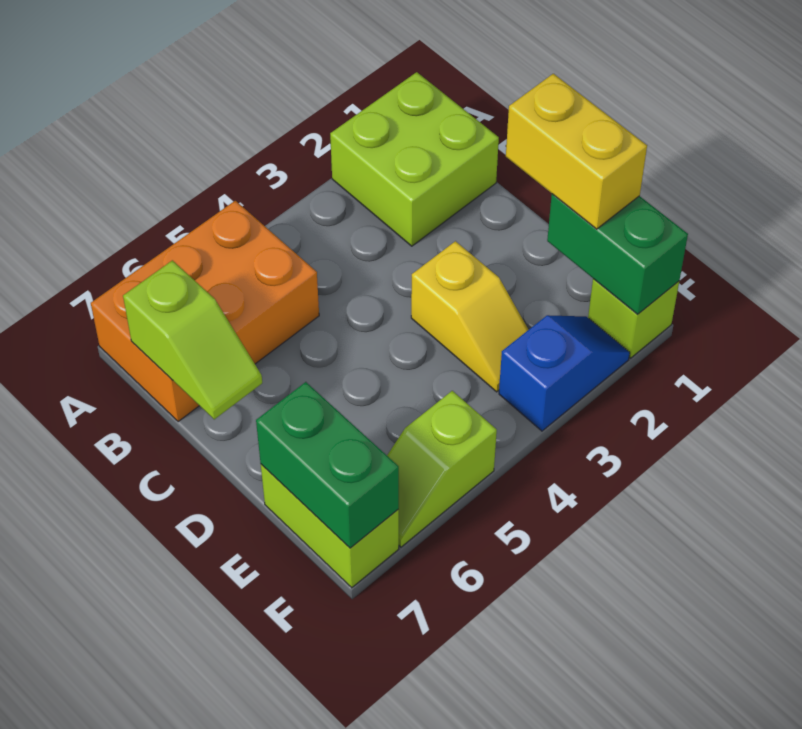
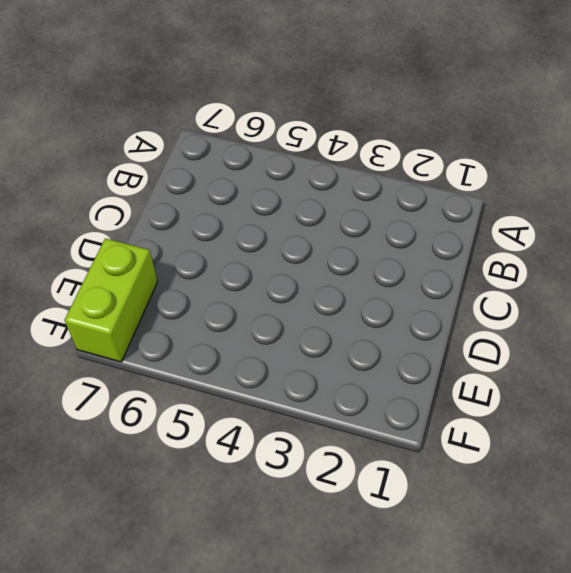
none -> lime brick A1:B2 level 1
none -> orange brick A5:B7 level 1

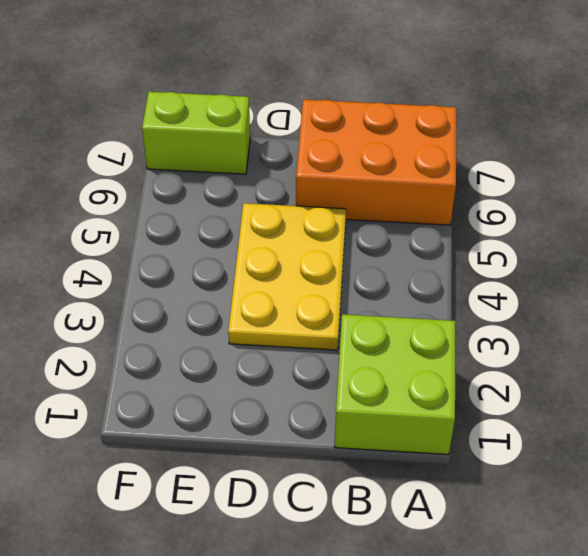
orange brick A6:C7 level 1 -> orange brick A5:B7 level 1
yellow plate C3:D5 level 1 -> yellow slope D3:E3 level 1 top D
none -> lime brick F1 level 1
none -> blue slope F2:F3 level 1 top 3

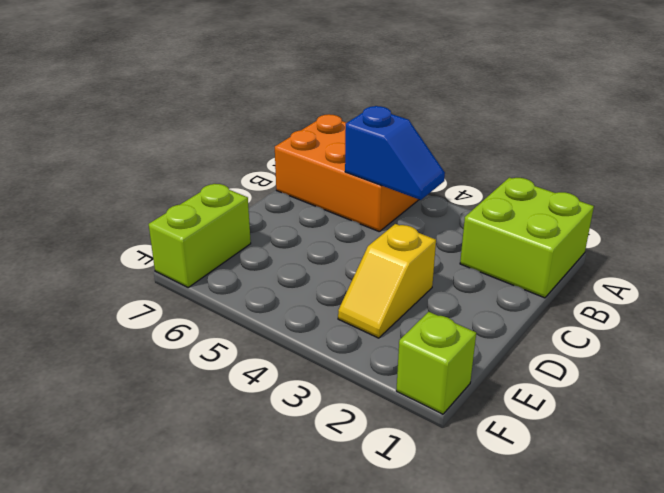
blue slope B4:B5 level 2 top 5 -> blue slope F2:F3 level 1 top 3
none -> lime slope F5:F6 level 1 top 5
none -> lime slope B7:C7 level 2 top B

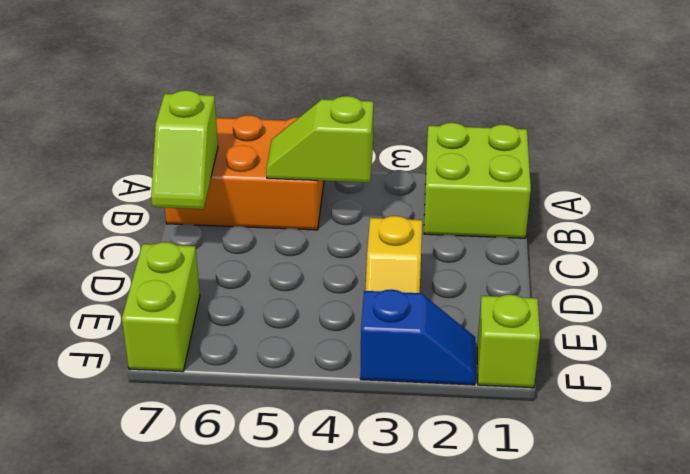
lime slope B4:B5 level 2 top 4 -> lime slope F5:F6 level 1 top 5
none -> green brick E1:F1 level 2
none -> green brick E7:F7 level 2

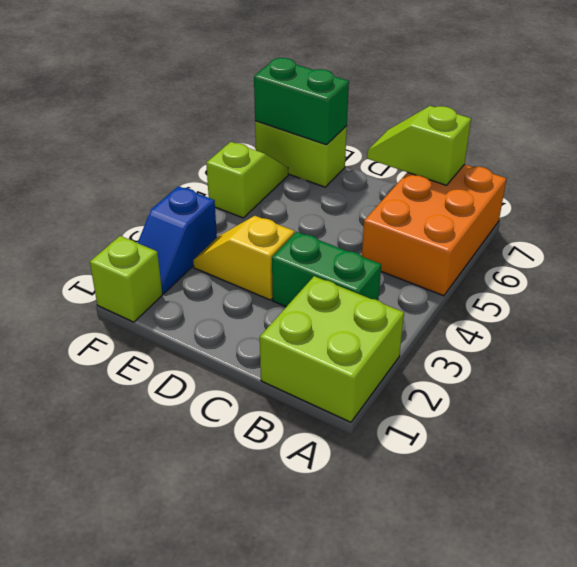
green brick B3:C3 level 1 -> green brick E1:F1 level 2
none -> yellow brick D1:E1 level 3

